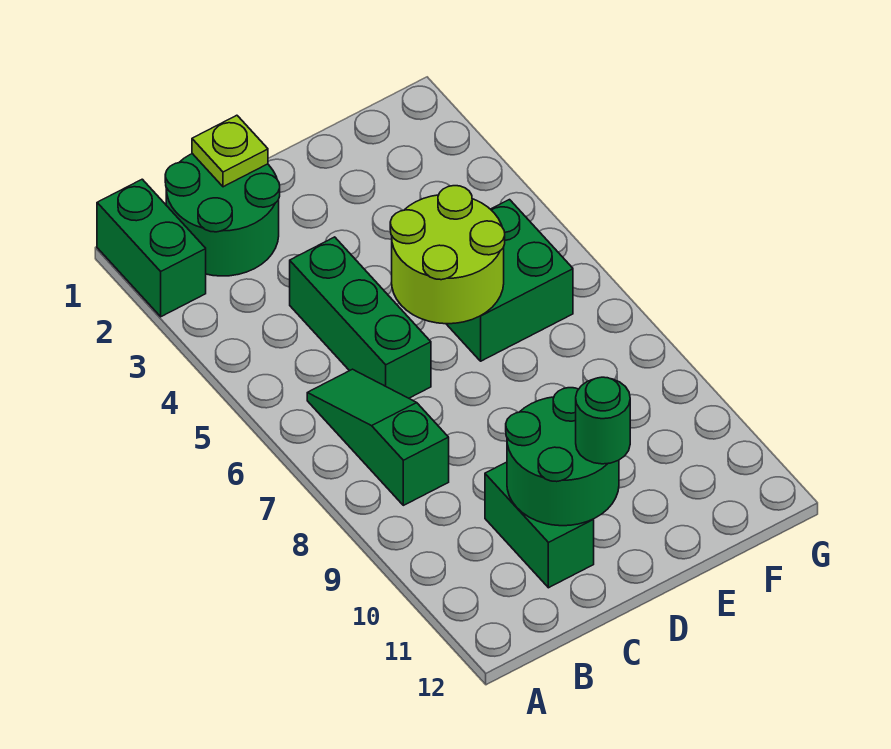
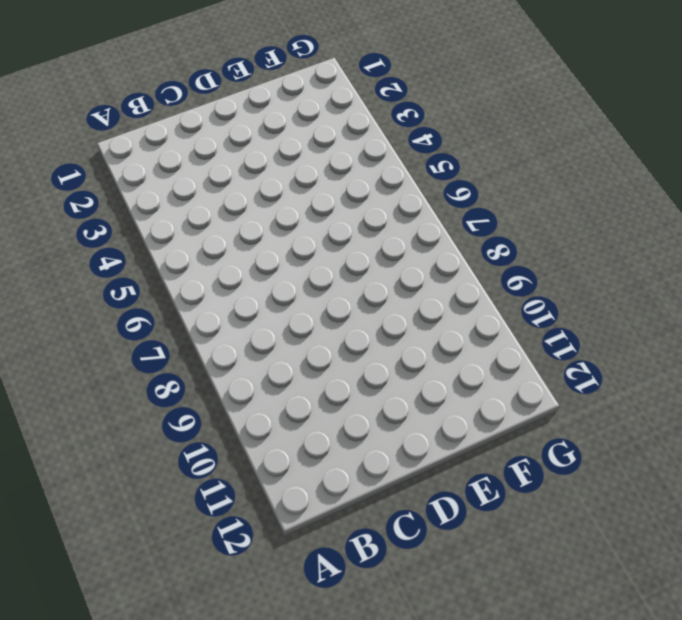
none -> green brick A1:A2 level 1
none -> green round brick B1:C2 level 1

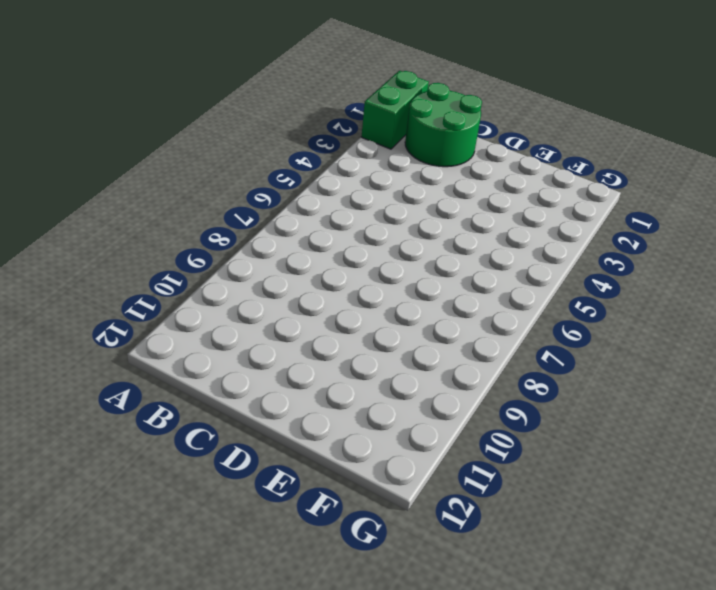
none -> green slope B6:B8 level 1 top 8
none -> green brick C4:C6 level 1

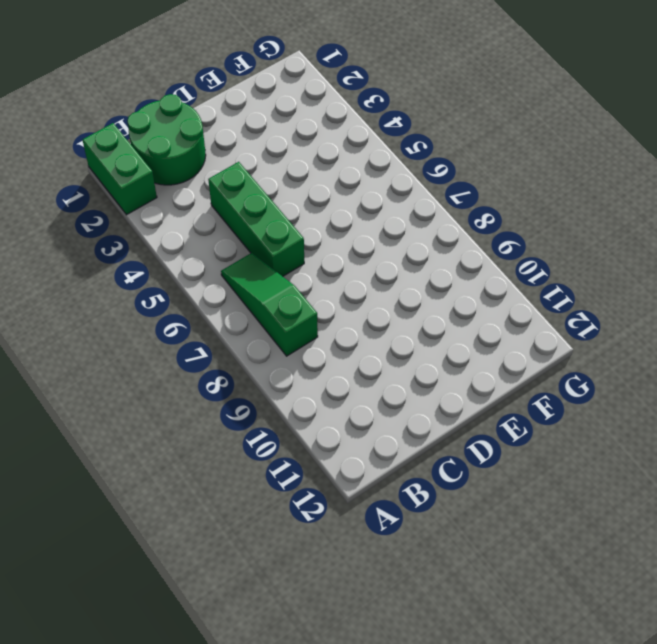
none -> green brick C10:C11 level 1
none -> green brick E5:F6 level 1

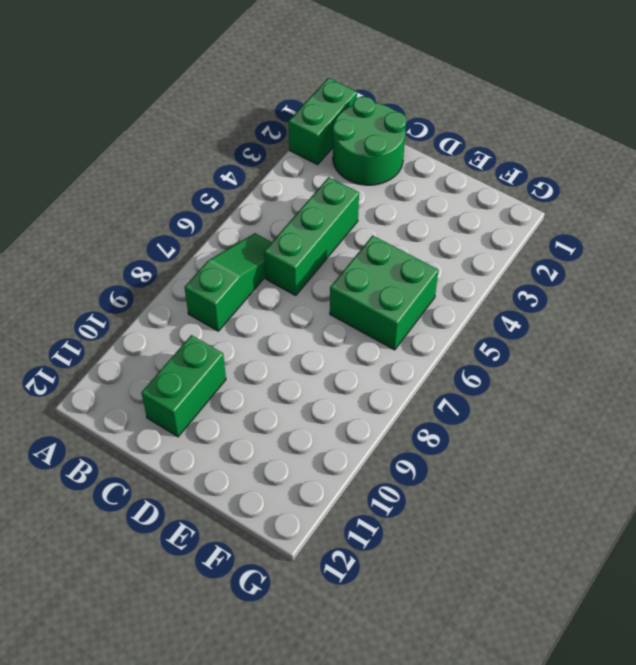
none -> lime plate C1 level 2
none -> green round brick C10:D11 level 2

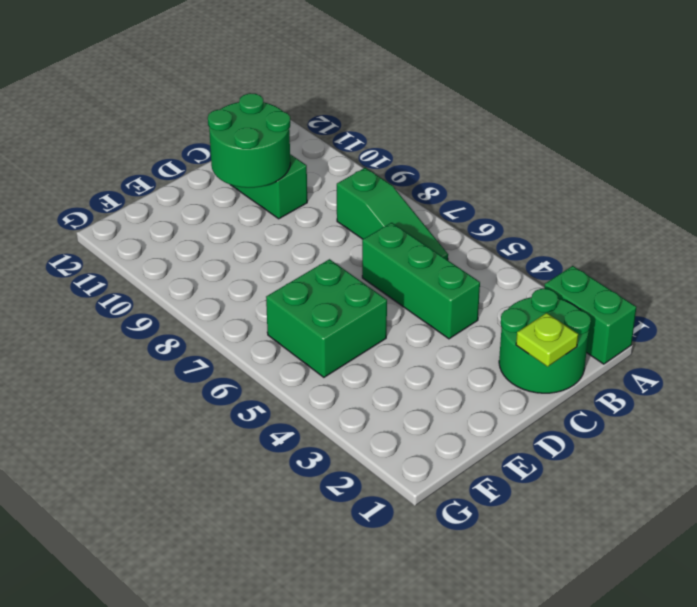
none -> lime round brick D5:E6 level 2
none -> green round brick D11 level 3

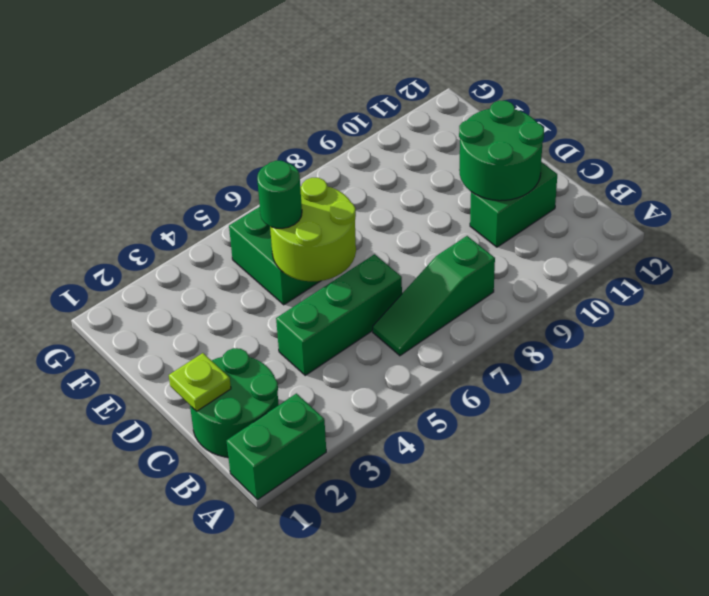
green round brick E5 level 3 -> green round brick D11 level 3

